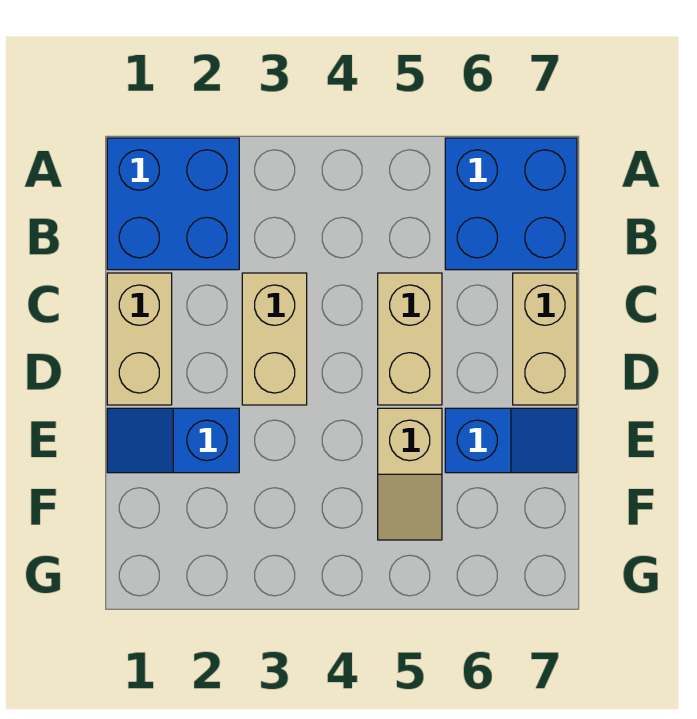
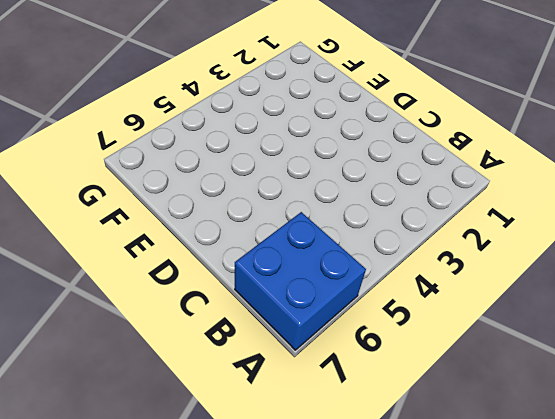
none -> blue brick A1:B2 level 1
none -> tan brick C1:D1 level 1

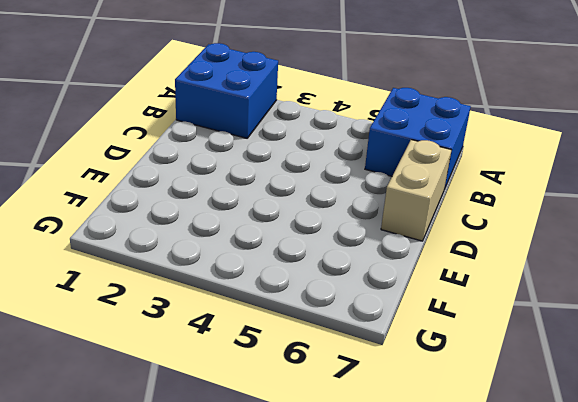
none -> tan brick C1:D1 level 1
none -> tan brick C3:D3 level 1

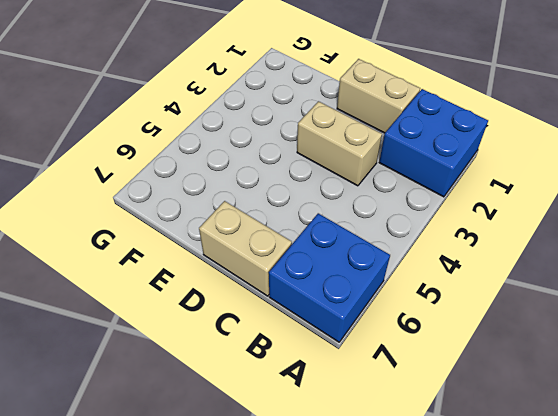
none -> tan brick C5:D5 level 1
none -> blue slope E1:E2 level 1 top 2

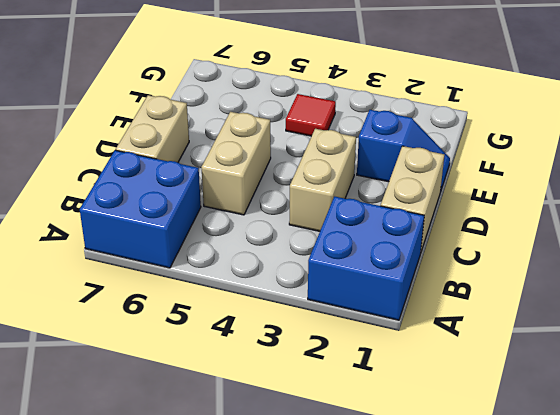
red tile F4 level 1 -> none
none -> tan slope E5:F5 level 1 top E
none -> blue slope E6:E7 level 1 top 6

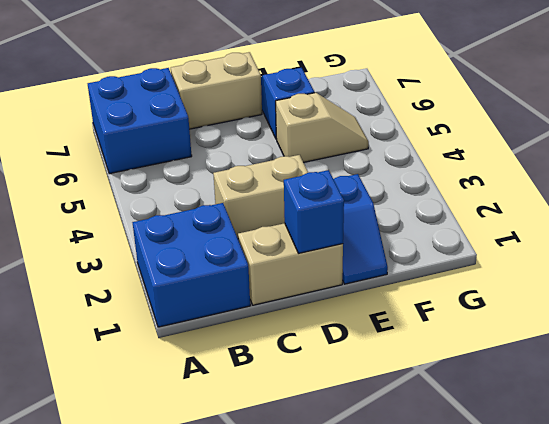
blue brick D1 level 2 -> none
none -> tan brick C5:D5 level 1

